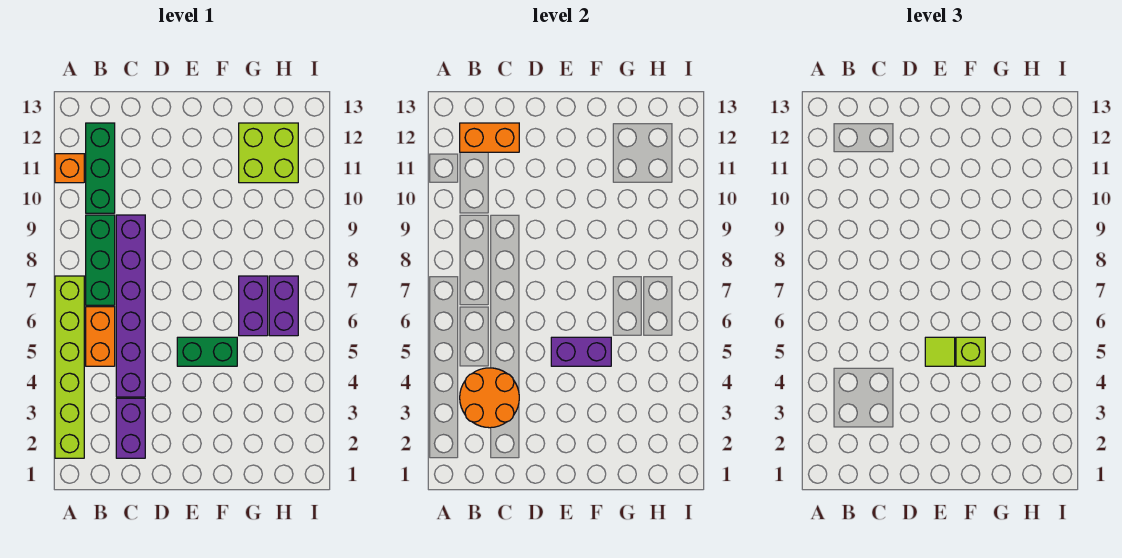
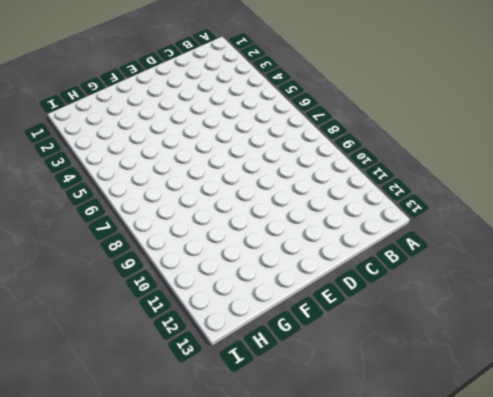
none -> lime brick A2:A7 level 1
none -> orange brick A11 level 1
none -> orange brick B5:B6 level 1

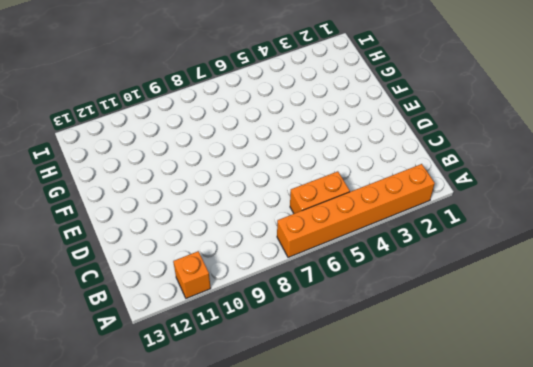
orange brick A2:A7 level 1 -> lime brick A2:A7 level 1
none -> green brick B7:B9 level 1
none -> green brick B10:B12 level 1
none -> purple brick C2:C3 level 1

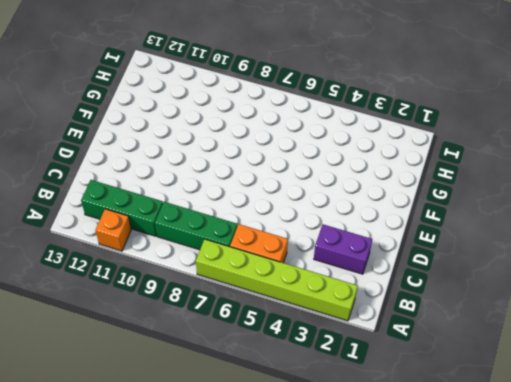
none -> purple brick C4:C9 level 1
none -> green brick E5:F5 level 1
none -> purple brick G6:G7 level 1

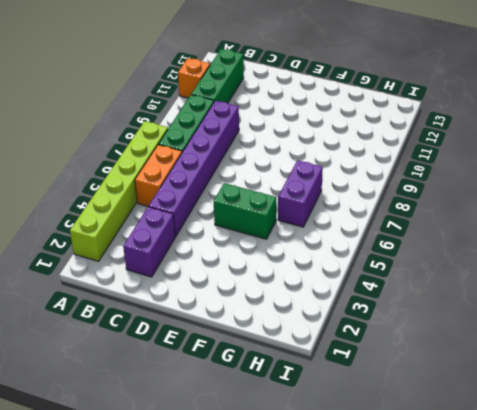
none -> lime brick G11:H12 level 1
none -> purple brick H6:H7 level 1
none -> orange round brick B3:C4 level 2

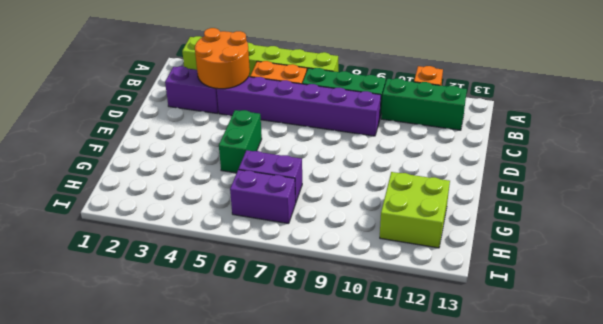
none -> orange brick B12:C12 level 2
none -> purple brick E5:F5 level 2
none -> lime tile E5 level 3

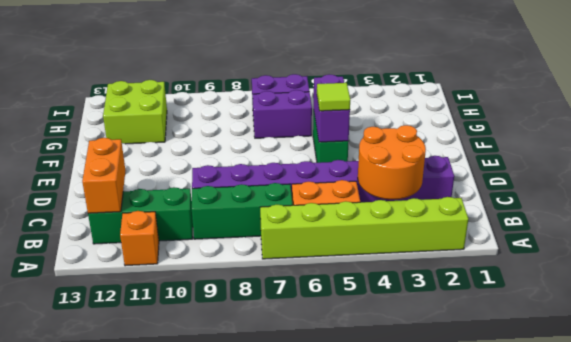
none -> lime brick F5 level 3

